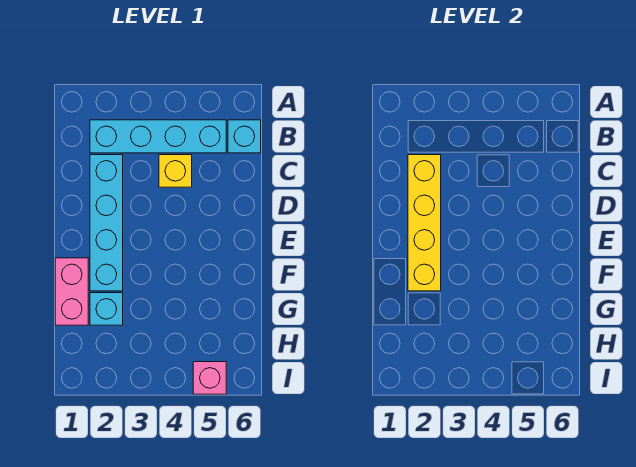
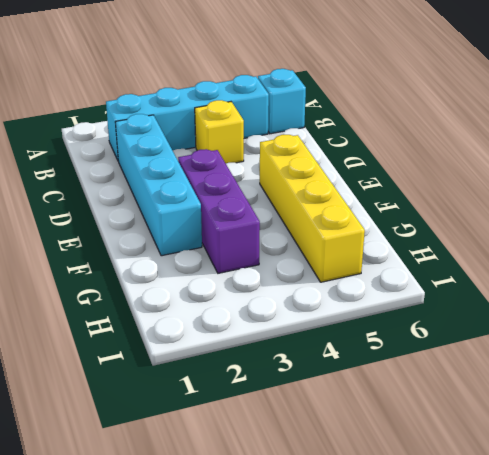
purple brick E3:G3 level 1 -> none
yellow brick E5:H5 level 1 -> yellow brick C2:F2 level 2
none -> pink brick F1:G1 level 1
none -> cyan brick G2 level 1

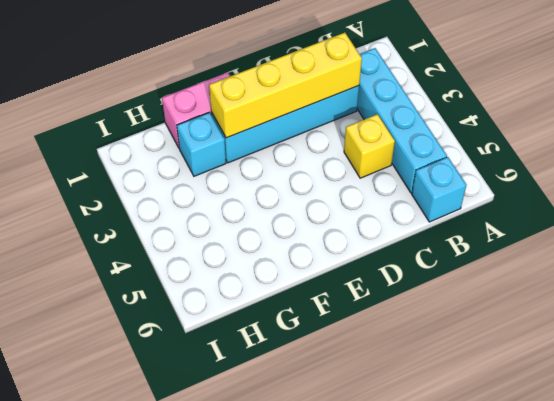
none -> pink brick I5 level 1

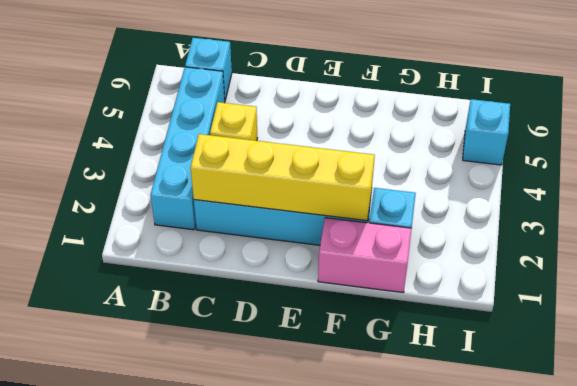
cyan brick I5 level 1 -> pink brick I5 level 1

